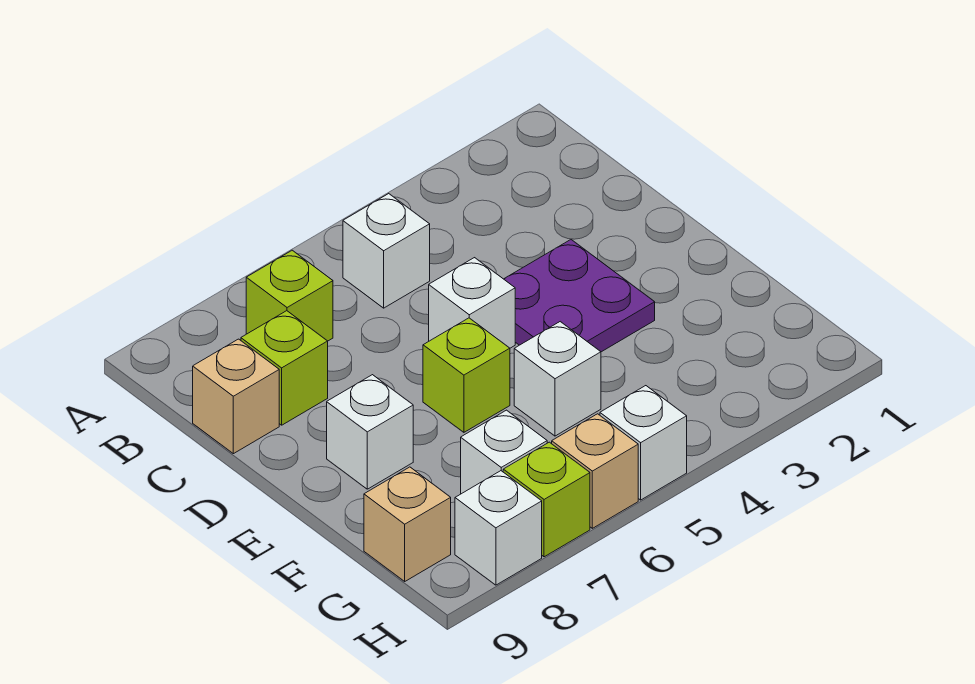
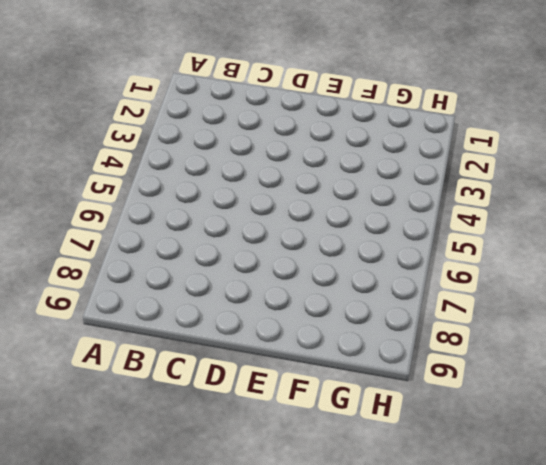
none -> white brick B5 level 1
none -> lime brick B7 level 1
none -> lime brick C8 level 1

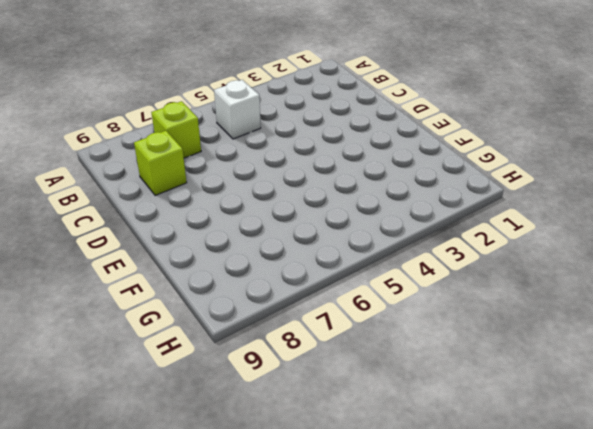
none -> tan brick C9 level 1
none -> purple plate D3:E4 level 1
none -> white brick D5 level 1

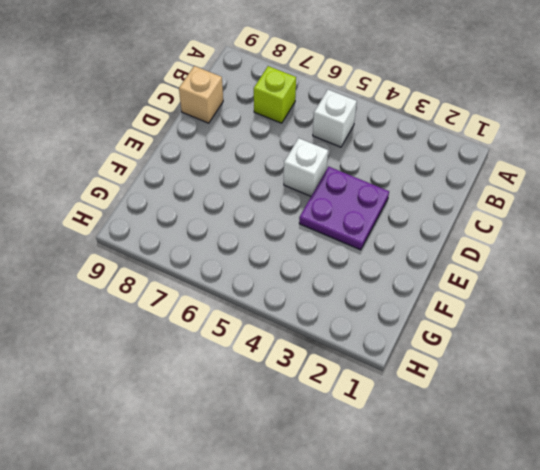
none -> lime brick C8 level 1
none -> lime brick E6 level 1
none -> white brick E8 level 1

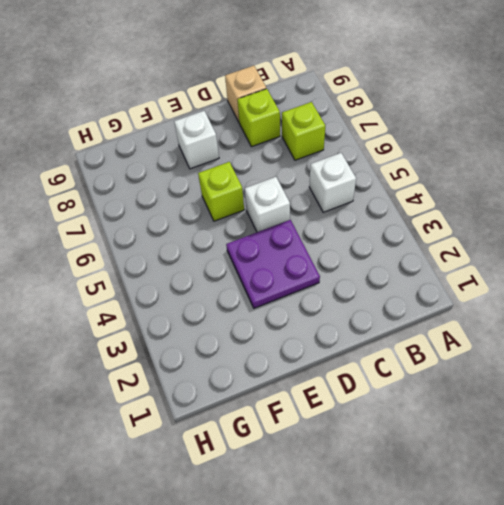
none -> white brick F5 level 1
none -> white brick G7 level 1
none -> tan brick G9 level 1

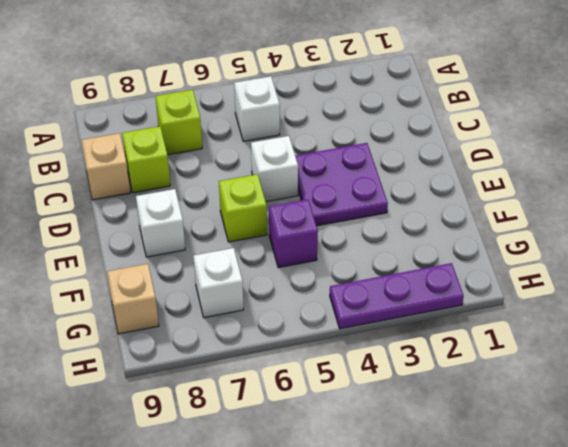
purple brick F5 level 1 -> white brick F5 level 1
purple plate H2:H4 level 1 -> none
none -> white brick H5 level 1
none -> tan brick H6 level 1
none -> lime brick H7 level 1

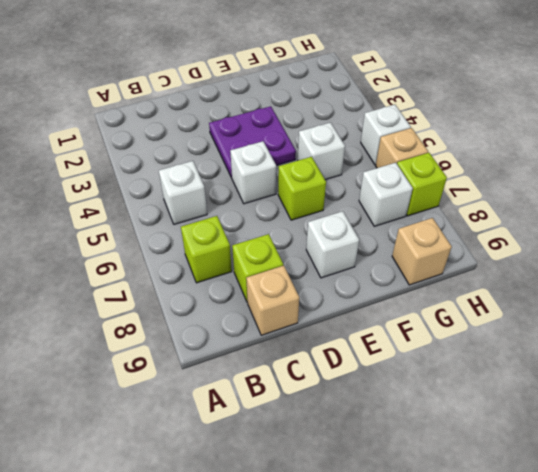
none -> white brick H8 level 1

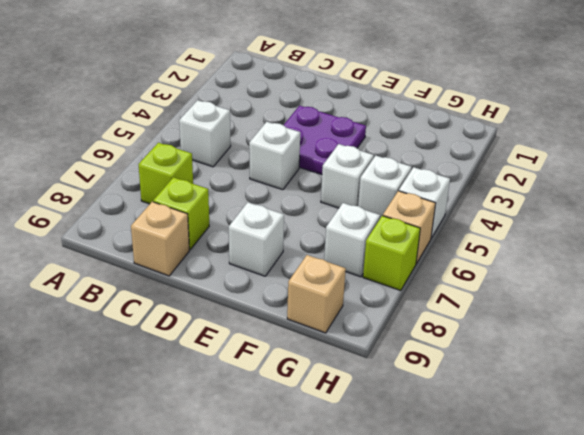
white brick G5 level 1 -> white brick H8 level 1
none -> lime brick E6 level 1

